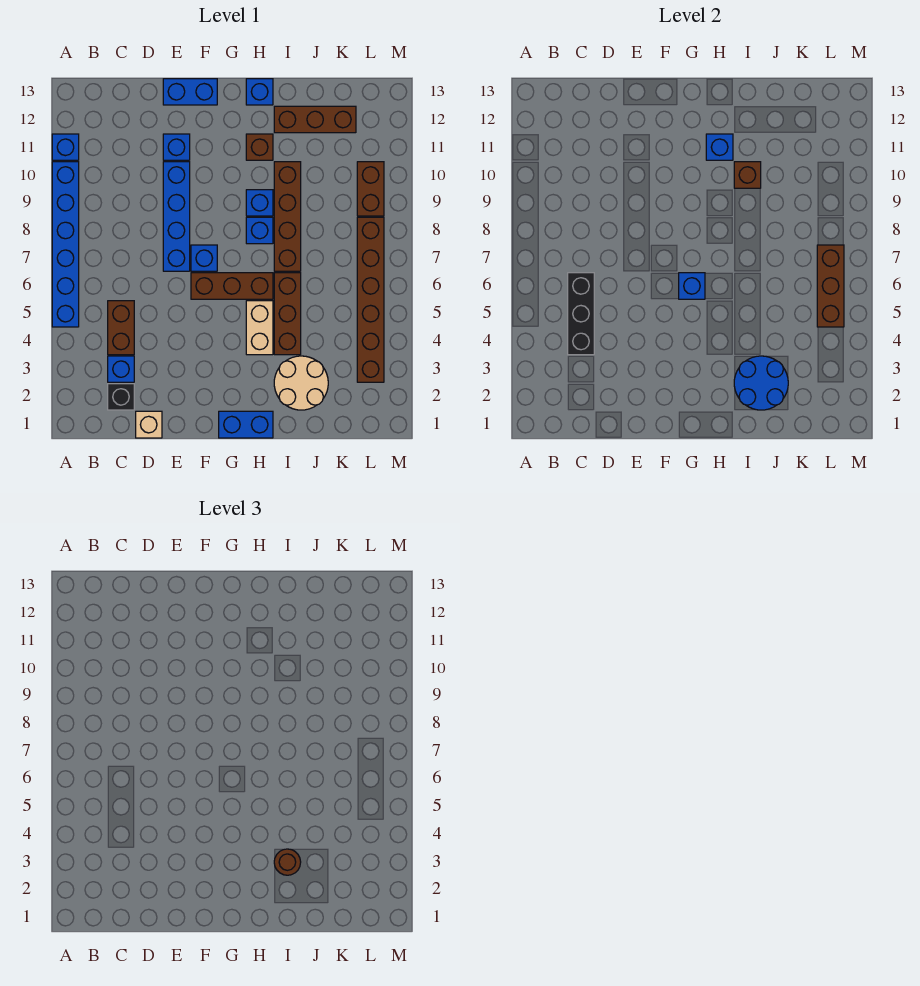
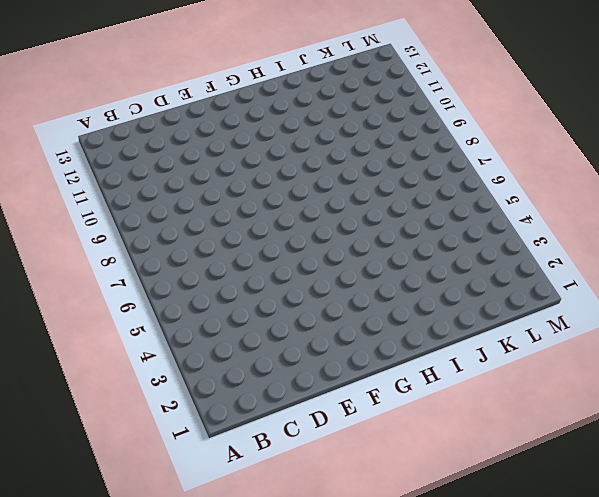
none -> blue brick A5:A10 level 1
none -> blue brick A11 level 1
none -> black brick C2 level 1
none -> blue brick C3 level 1

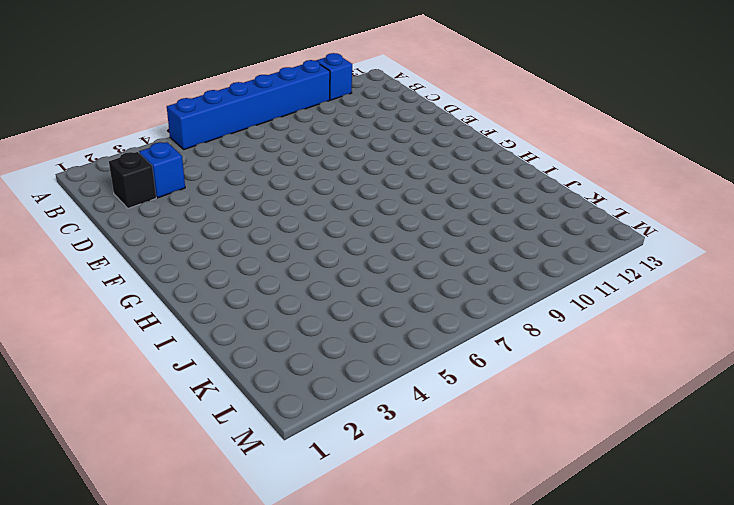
none -> brown brick C4:C5 level 1
none -> tan brick D1 level 1
none -> blue brick E7:E10 level 1
none -> blue brick E11 level 1

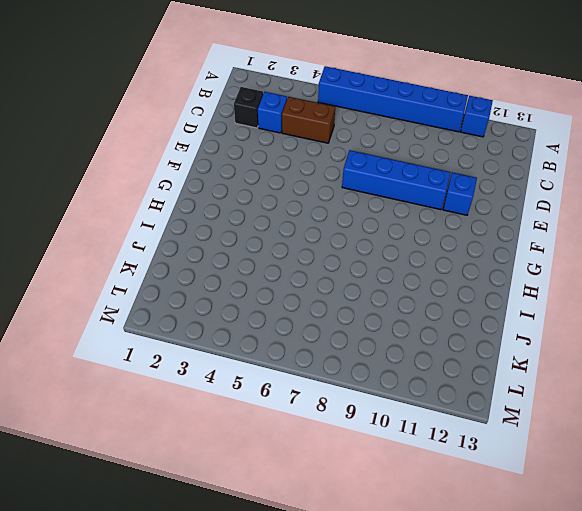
none -> tan brick D1 level 1
none -> blue brick E13:F13 level 1
none -> brown brick F6:H6 level 1
none -> blue brick F7 level 1

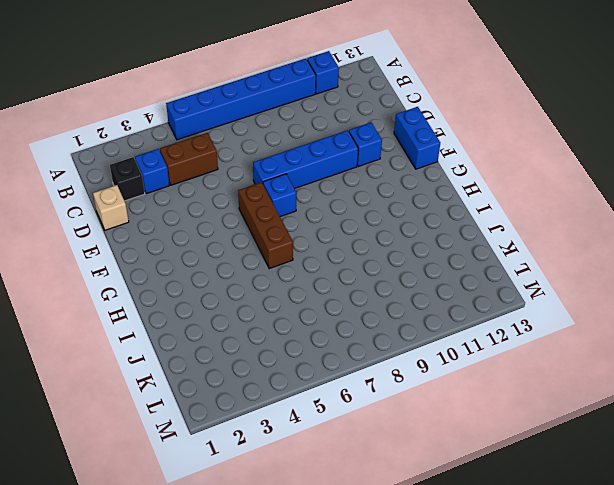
none -> blue brick G1:H1 level 1
none -> tan brick H4:H5 level 1
none -> blue brick H8 level 1
none -> blue brick H9 level 1

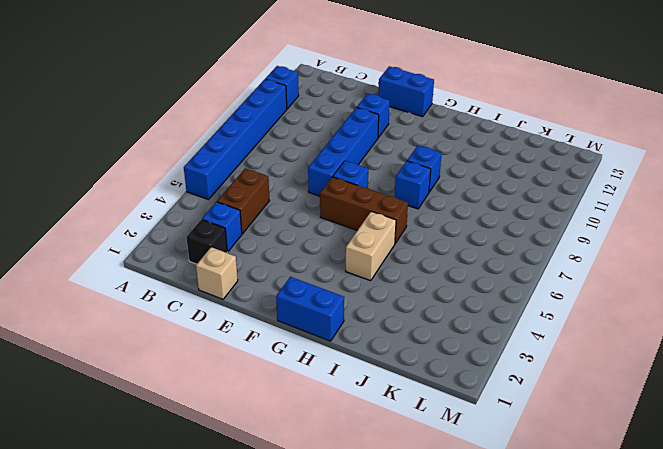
none -> brown brick H11 level 1
none -> blue brick H13 level 1
none -> tan round brick I2:J3 level 1
none -> brown brick I4:I6 level 1

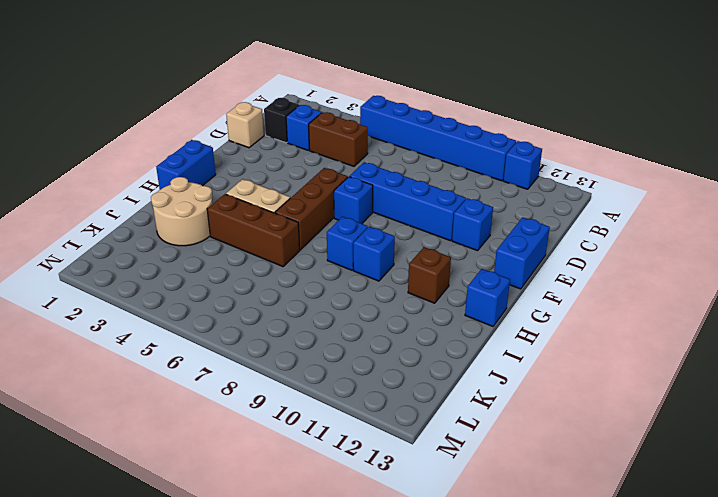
none -> brown brick I7:I10 level 1
none -> brown brick I12:K12 level 1
none -> brown brick L3:L8 level 1
none -> brown brick L9:L10 level 1

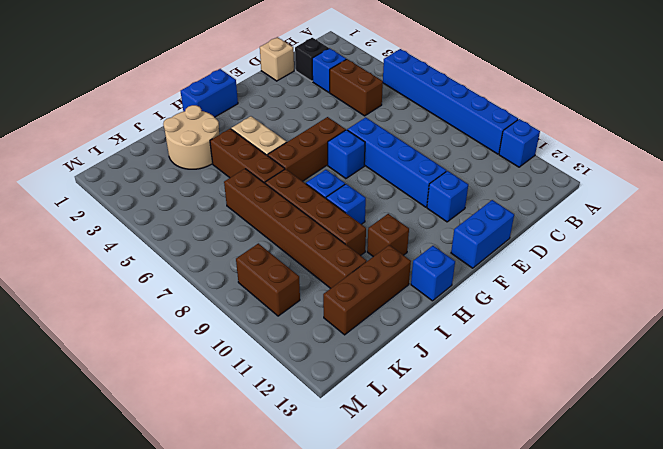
brown brick J6:J11 level 1 -> brown brick L3:L8 level 1
none -> black brick C4:C6 level 2
none -> blue brick G6 level 2
none -> blue brick H11 level 2
none -> blue round brick I2:J3 level 2

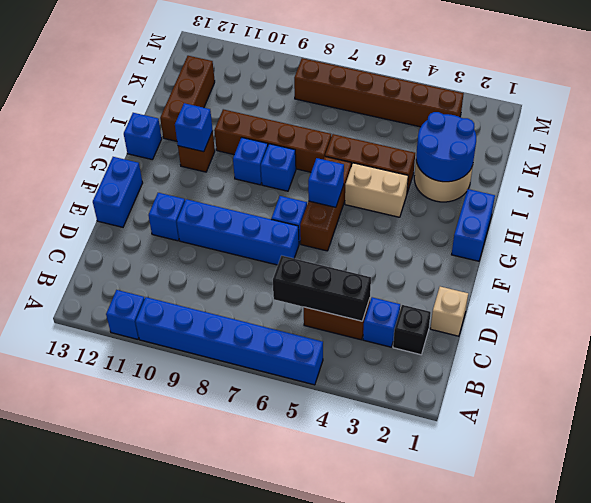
none -> brown brick L9:L10 level 1
none -> brown brick I10 level 2
none -> brown brick L5:L7 level 2
none -> brown round brick I3 level 3

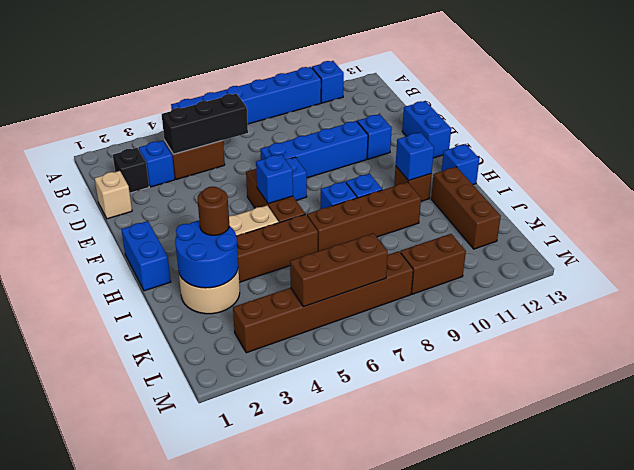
none -> brown brick I10 level 2

